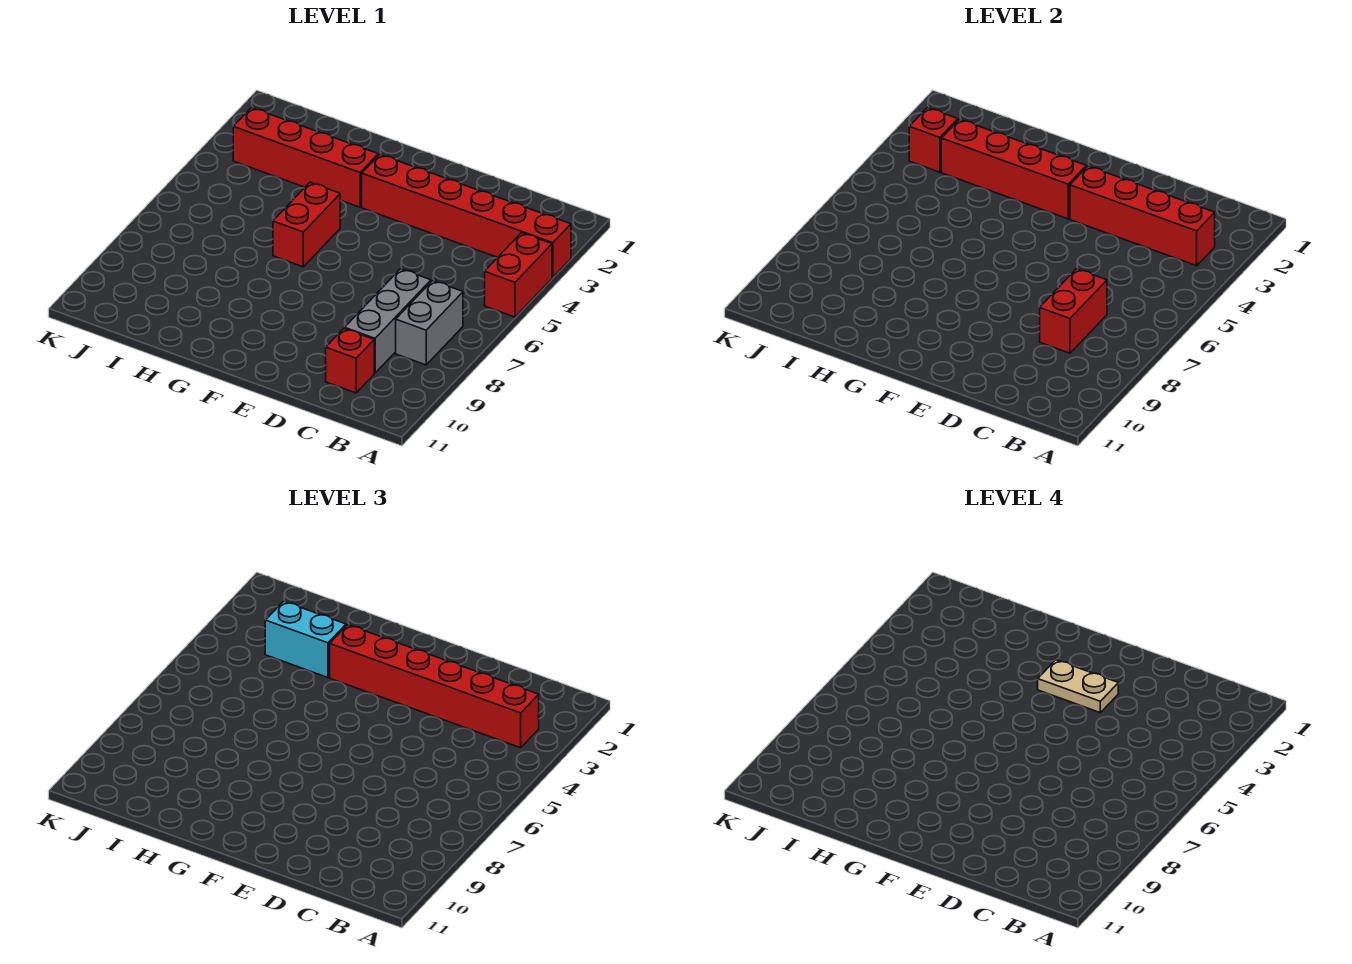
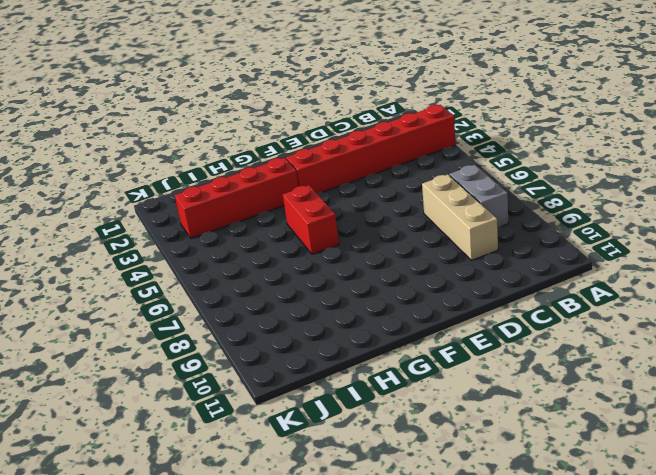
tan brick C7:C9 level 1 -> grey brick C7:C9 level 1
none -> red brick A4:A5 level 1
none -> red brick C10 level 1
none -> red brick B3:E3 level 2

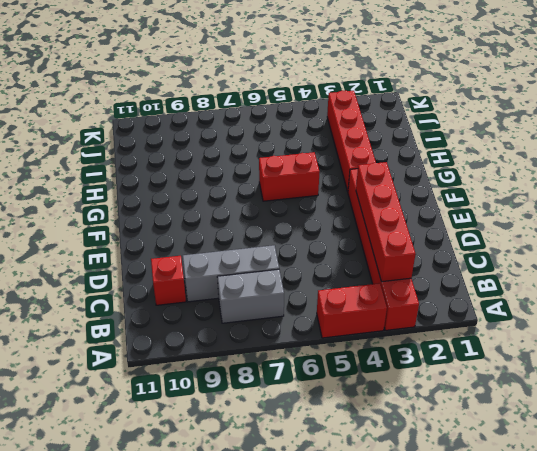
none -> red brick C7:C8 level 2
none -> red brick F3:I3 level 2
none -> red brick J3 level 2

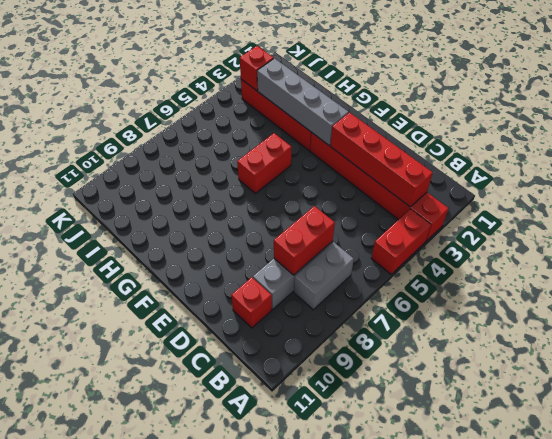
grey brick F3:I3 level 2 -> red brick F3:I3 level 2
none -> red brick B3:G3 level 3
none -> cyan brick H3:I3 level 3
none -> tan plate E3:F3 level 4

